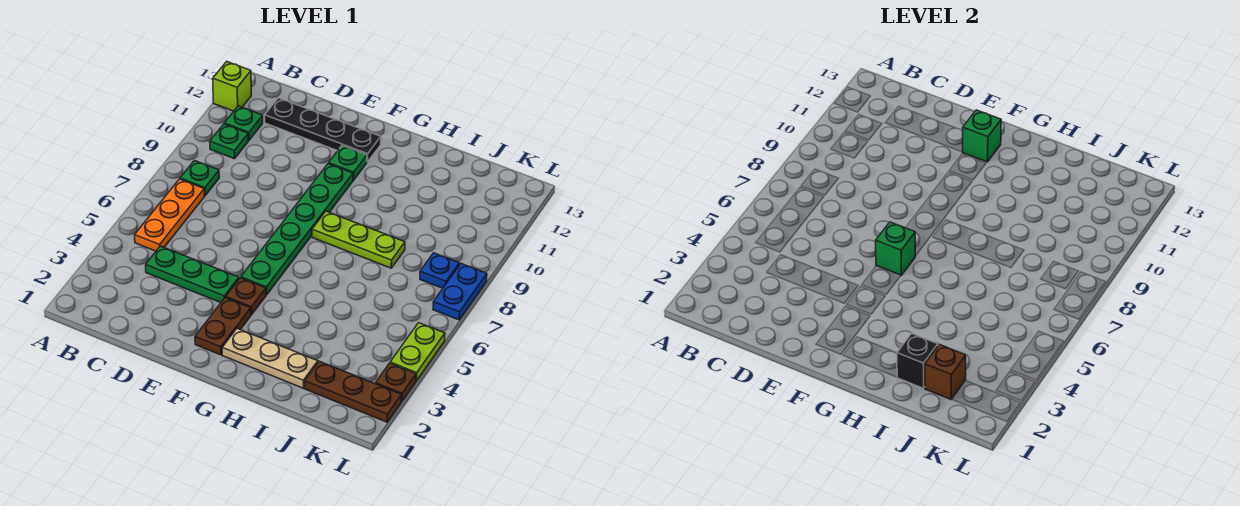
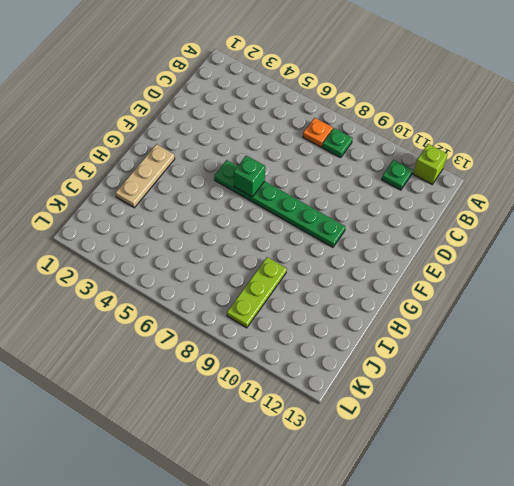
orange plate B7 level 1 -> orange plate B5:B7 level 1
lime plate I9:K9 level 1 -> lime plate G8:I8 level 1
none -> green plate B10 level 1
none -> green plate C4:E4 level 1
none -> black plate C12:F12 level 1

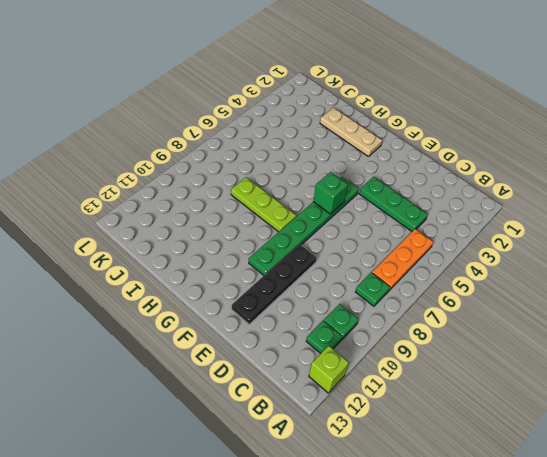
black plate E9:E12 level 1 -> black plate C12:F12 level 1
none -> brown plate F2:F3 level 1
none -> brown plate F4 level 1
none -> green plate F11 level 1

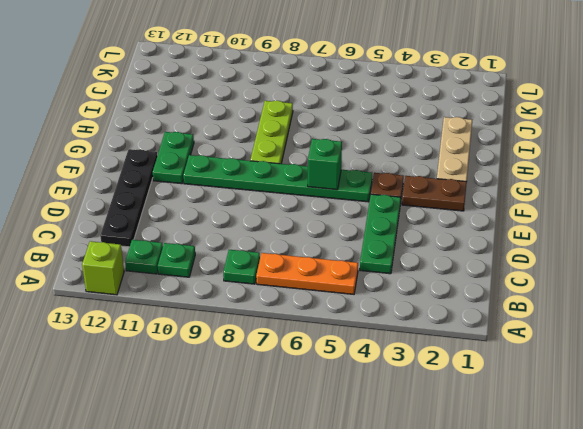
green plate F11:G11 level 1 -> green plate F11 level 1
none -> brown plate J2:L2 level 1
none -> blue plate K8 level 1
none -> brown plate L3 level 1

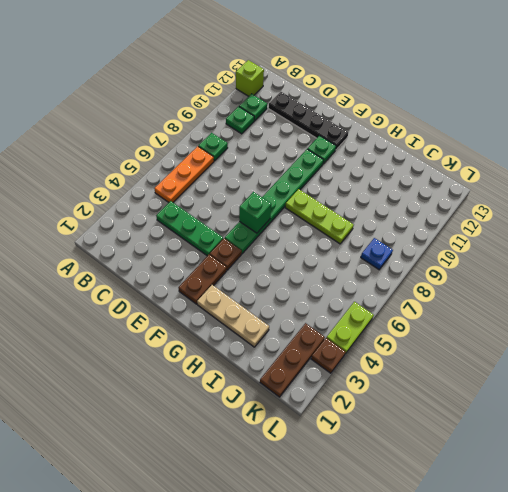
brown plate K1:K3 level 1 -> brown plate J2:L2 level 1
none -> blue plate L7:L8 level 1
none -> green brick F12 level 2
none -> black brick I2 level 2

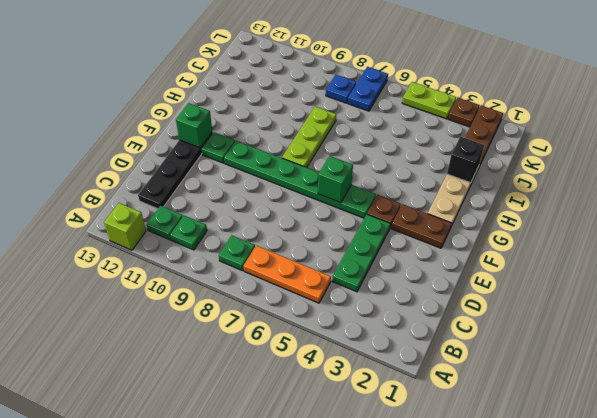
blue plate K7:L7 level 1 -> blue plate L7:L8 level 1
none -> brown brick J2 level 2

